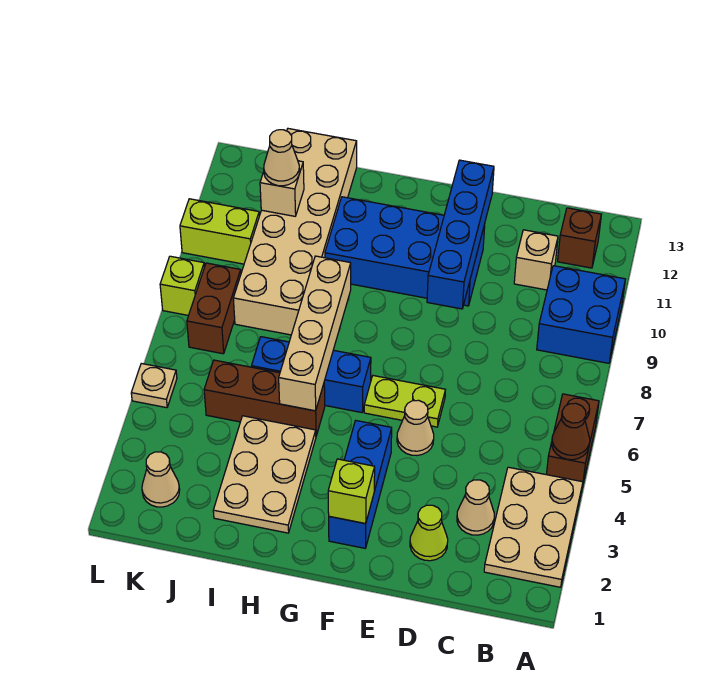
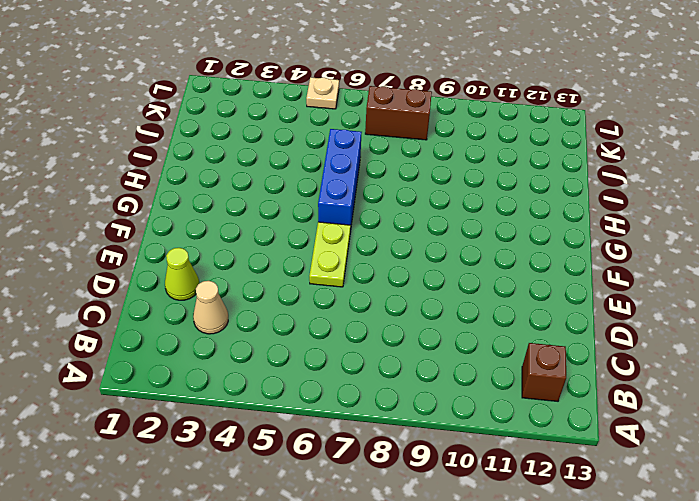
none -> tan plate A2:B4 level 1
none -> brown brick A5:A6 level 1
none -> blue brick A9:B10 level 1

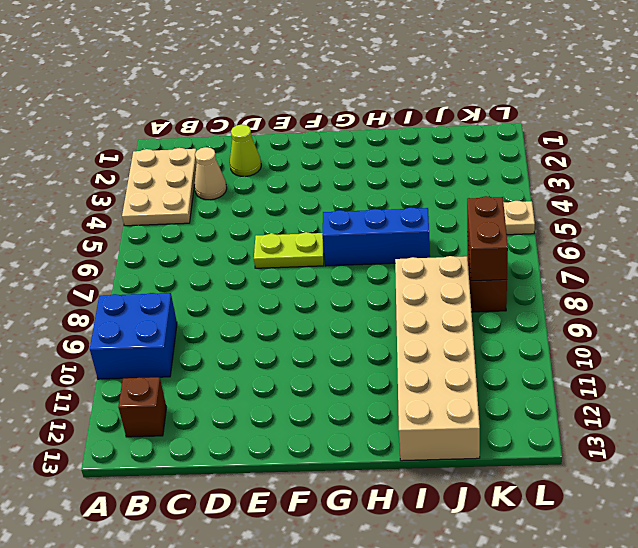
brown brick K7:K8 level 2 -> brown brick A5:A6 level 1
none -> tan brick C11 level 1
none -> tan cone E5 level 1
none -> blue brick E10:H11 level 1

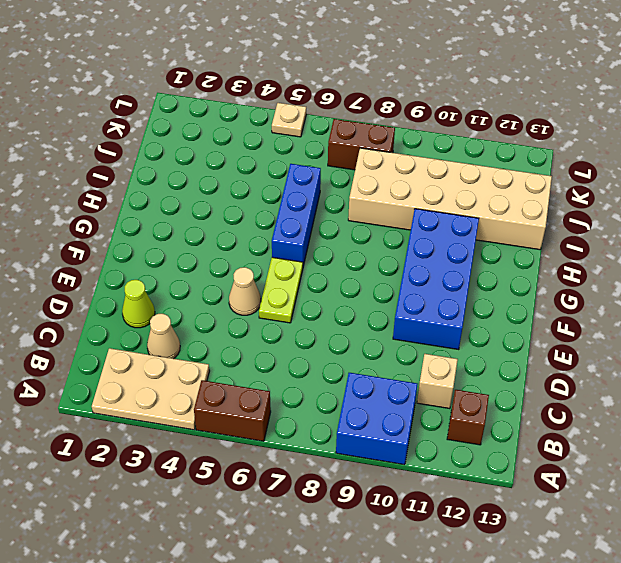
none -> blue brick F2:F4 level 1
none -> tan plate H2:I4 level 1
none -> brown brick H5:J5 level 1

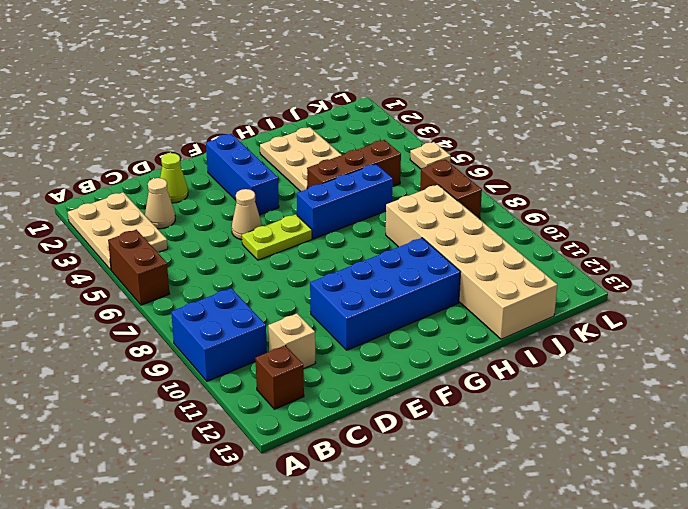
none -> tan cone K2 level 1
none -> lime brick K10:L10 level 1
none -> lime brick L8 level 1

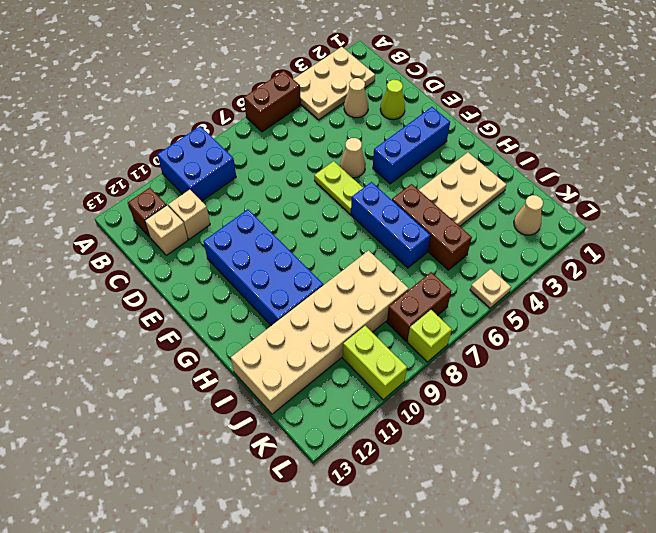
tan brick C12 level 1 -> tan brick J11 level 2
none -> brown cone A5 level 2
none -> blue brick E9:E12 level 2
none -> lime brick F2 level 2

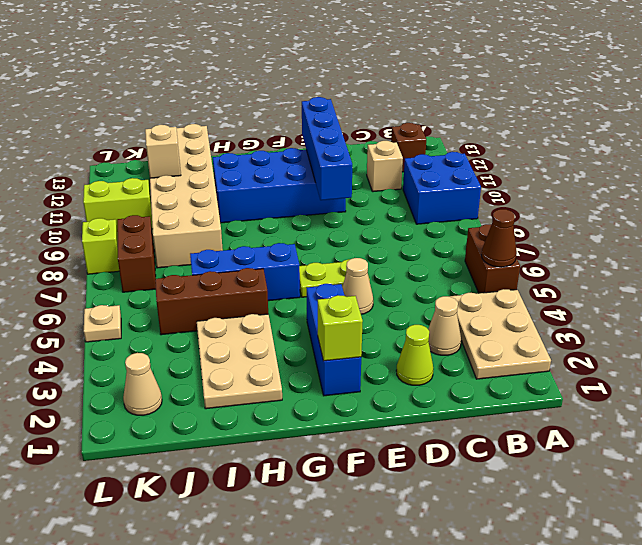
none -> tan brick H5:H8 level 2
none -> tan cone J11 level 3

